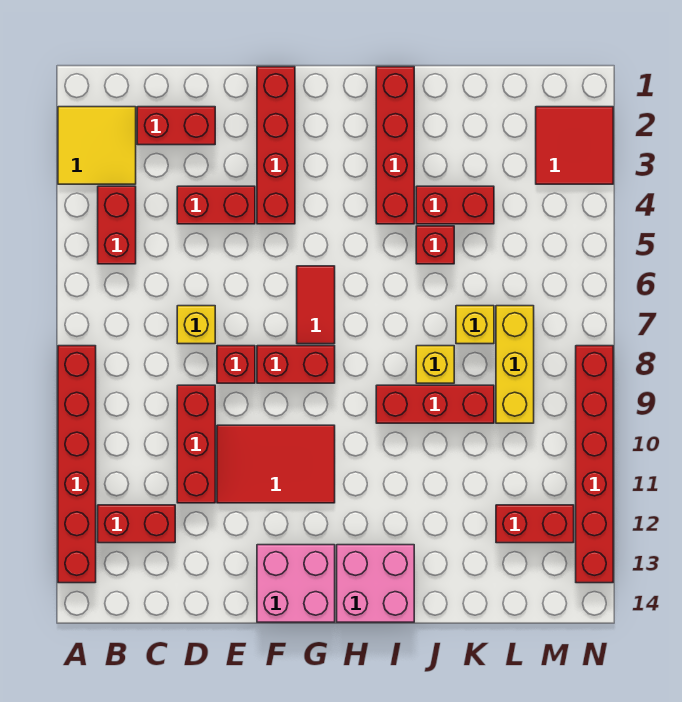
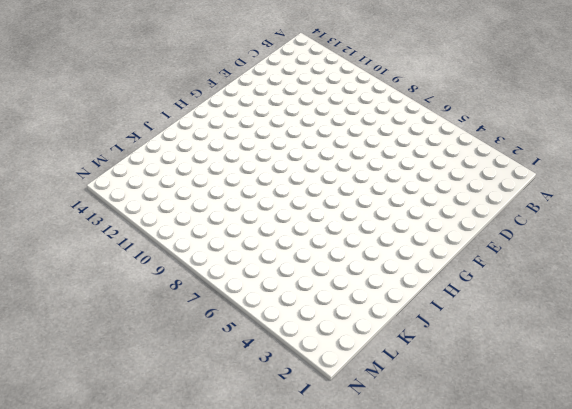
none -> yellow tile A2:B3 level 1
none -> red brick A8:A13 level 1
none -> red brick B4:B5 level 1

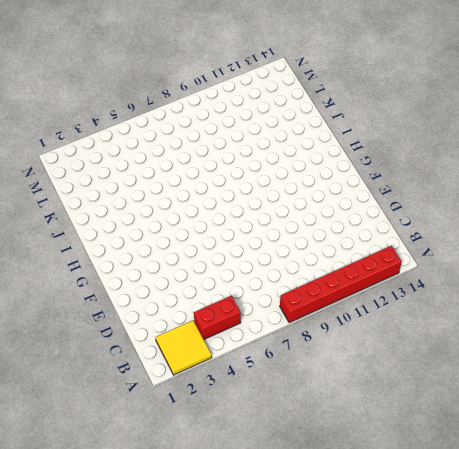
none -> red brick B12:C12 level 1
none -> red brick C2:D2 level 1
none -> red brick D4:E4 level 1

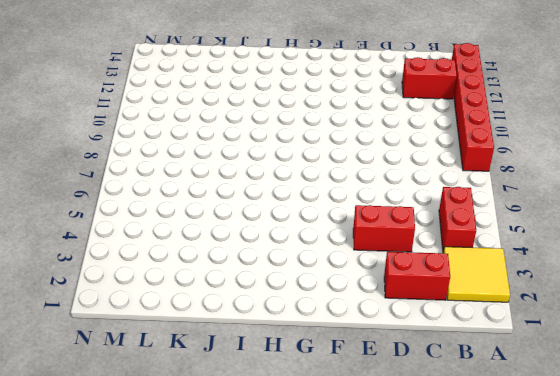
none -> yellow brick D7 level 1
none -> red brick D9:D11 level 1
none -> red brick E8 level 1

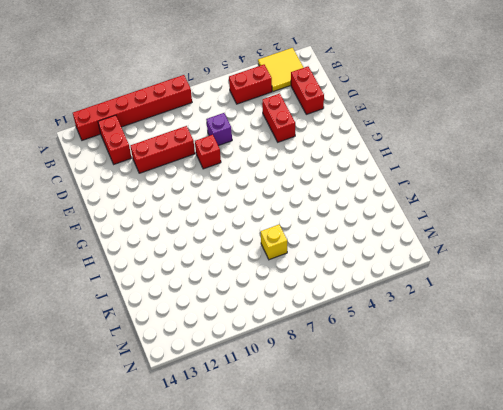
purple brick D7 level 1 -> yellow brick D7 level 1
none -> red tile E10:G11 level 1
none -> red brick F1:F4 level 1
none -> red brick F8:G8 level 1

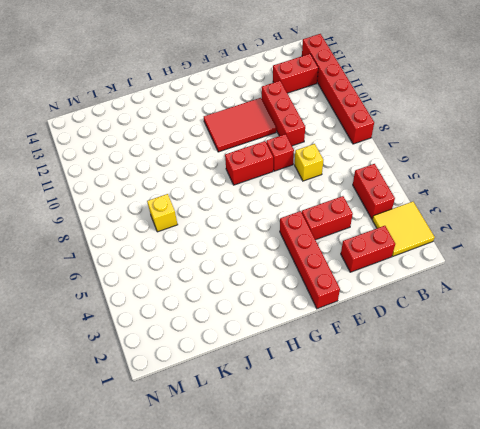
none -> pink brick F13:G14 level 1
none -> red tile G6:G7 level 1
none -> pink brick H13:I14 level 1

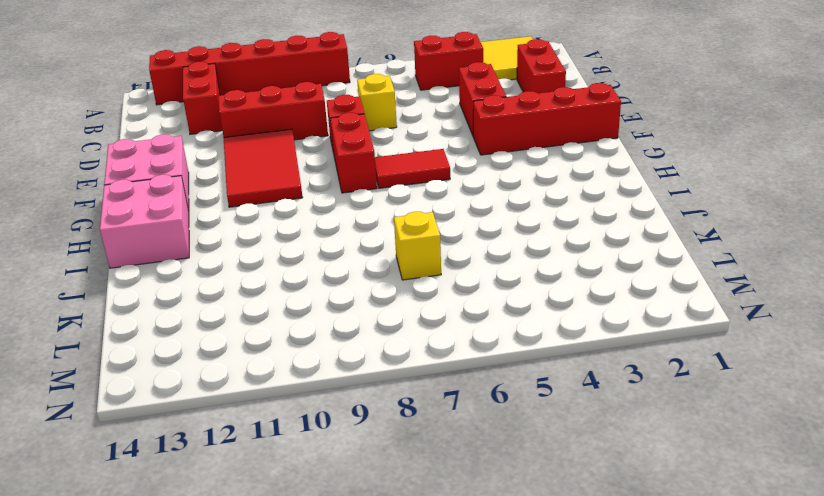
none -> red brick I1:I4 level 1
none -> red brick I9:K9 level 1
none -> red brick J4:K4 level 1

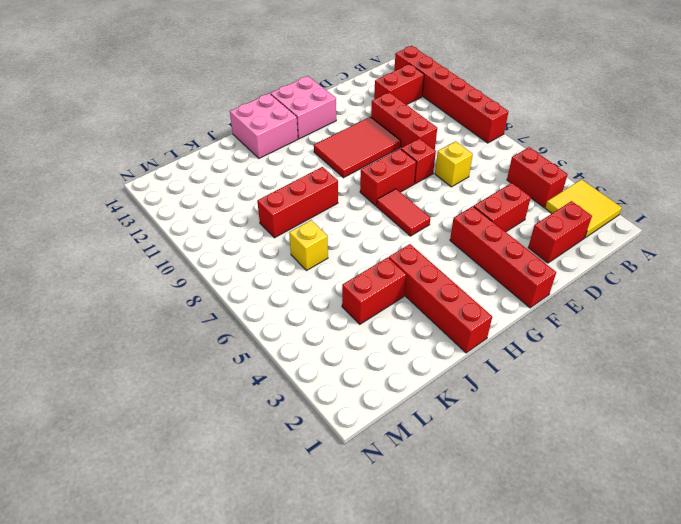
none -> red brick J5 level 1
none -> yellow brick J8 level 1
none -> yellow brick L7:L9 level 1

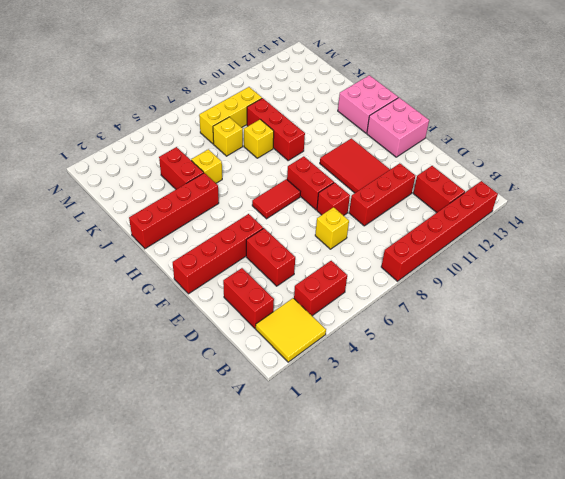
yellow brick J5 level 1 -> red brick J5 level 1
none -> red brick L12:M12 level 1
none -> red tile M2:N3 level 1
none -> red brick N8:N13 level 1

